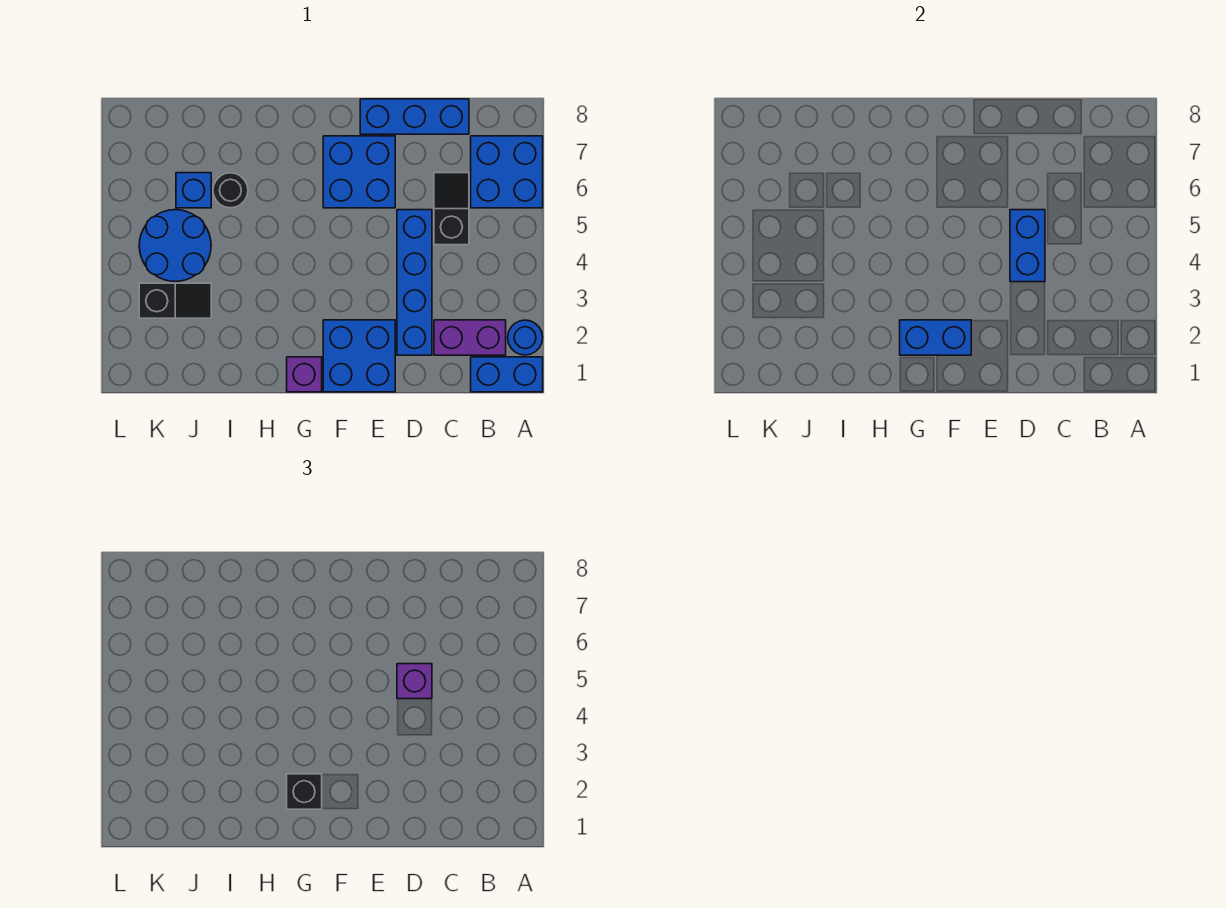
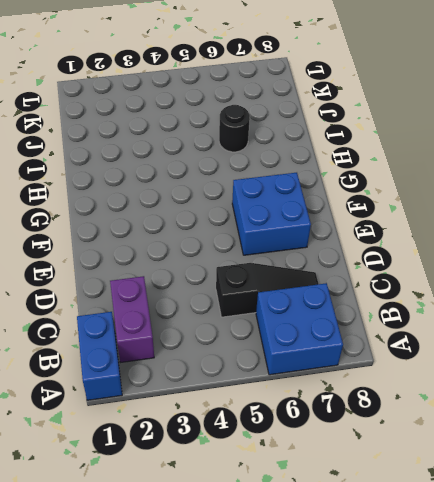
black slope C5:C7 level 1 top 5 -> black slope C5:C6 level 1 top 5
none -> blue round brick A2 level 1
none -> blue brick C8:E8 level 1
none -> blue brick D2:D5 level 1

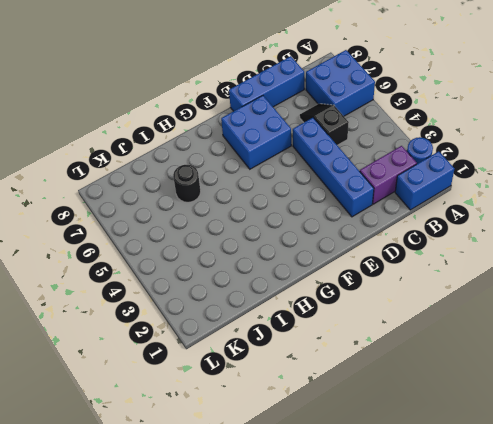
none -> blue brick E1:F2 level 1
none -> purple brick G1 level 1
none -> black slope J3:K3 level 1 top K

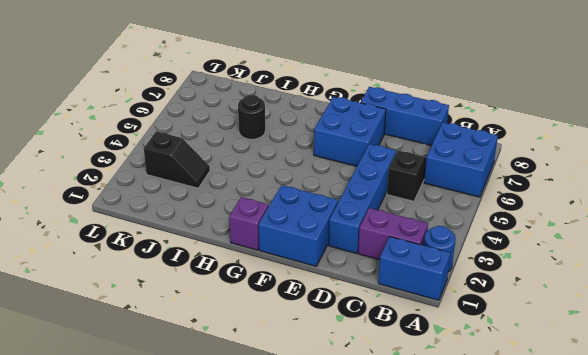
none -> blue round brick J4:K5 level 1
none -> blue brick J6 level 1
none -> blue brick D4:D5 level 2

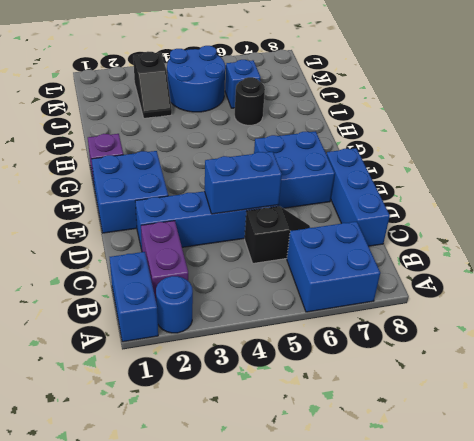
none -> blue brick F2:G2 level 2
none -> purple brick D5 level 3
none -> black brick G2 level 3

